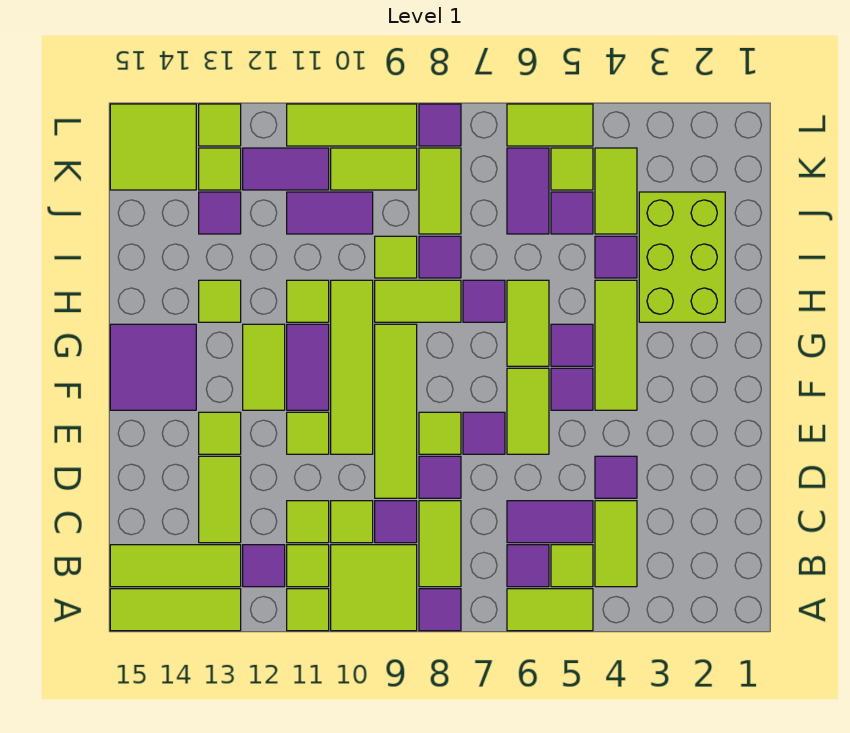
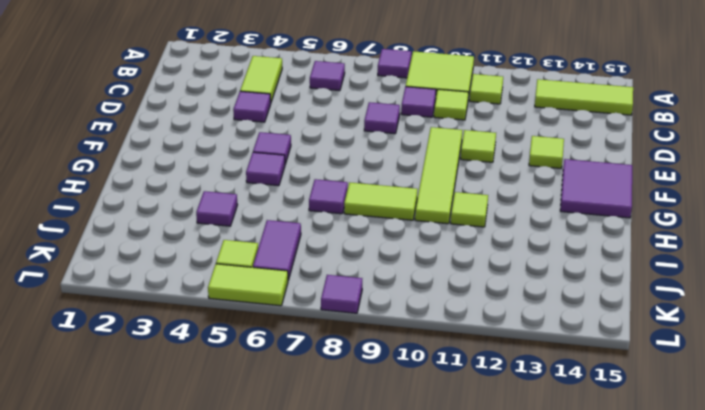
none -> lime tile A5:A6 level 1
none -> lime tile A11 level 1
none -> lime tile A13:A15 level 1
none -> lime tile B5 level 1

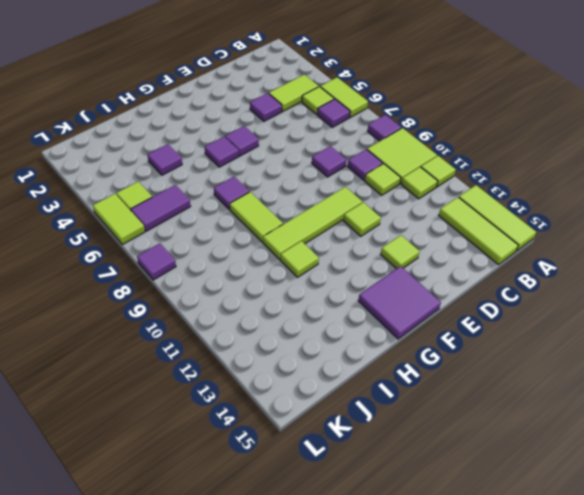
none -> lime tile B8:C8 level 1
none -> purple tile B12 level 1
none -> purple tile C5:C6 level 1
none -> lime tile C11 level 1

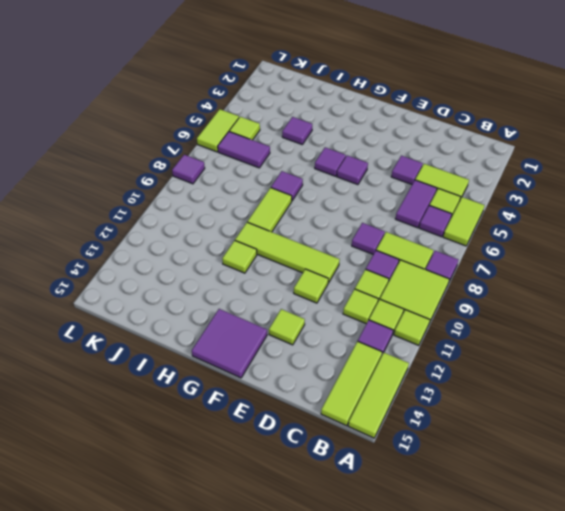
none -> lime tile C13:D13 level 1
none -> lime tile D9:G9 level 1
none -> lime tile E6:F6 level 1
none -> purple tile E7 level 1

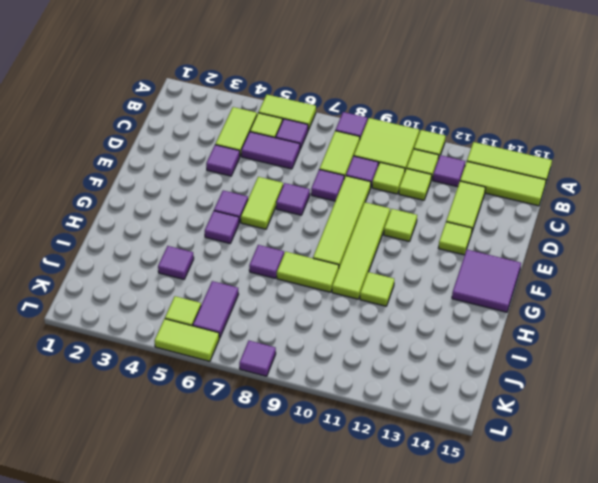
none -> lime tile E8 level 1
none -> lime tile F4:H4 level 1
none -> purple tile F11:G11 level 1
none -> lime tile F12:G12 level 1

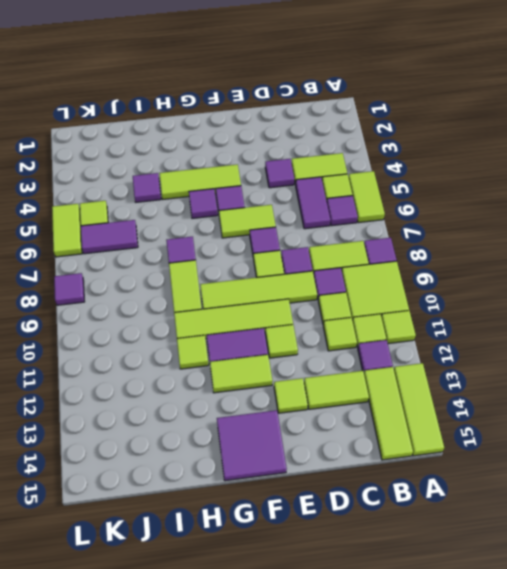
none -> lime tile G6:H6 level 1
none -> lime brick H2:J3 level 1
none -> lime tile H13 level 1
none -> purple tile I8 level 1

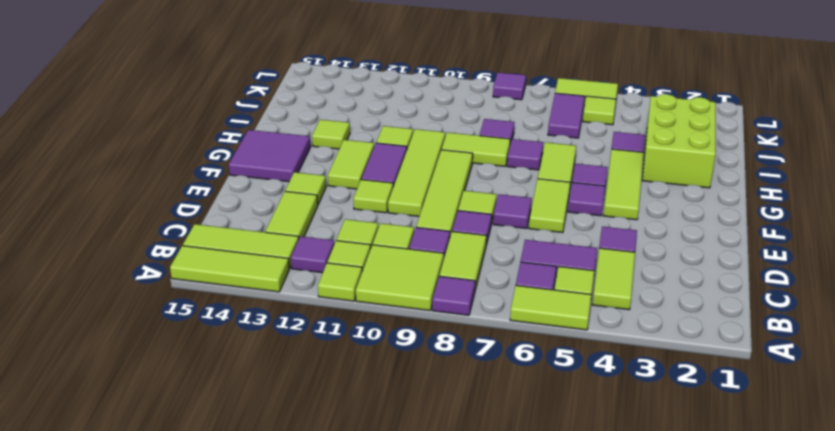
none -> lime tile I9 level 1
none -> lime tile J4:K4 level 1
none -> purple tile J5 level 1
none -> lime tile J8:K8 level 1

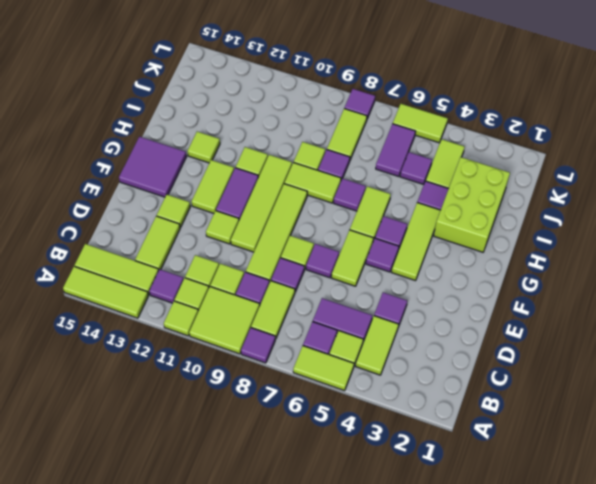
none -> purple tile J10:J11 level 1
none -> purple tile J13 level 1
none -> lime tile K5 level 1
none -> lime tile K9:K10 level 1

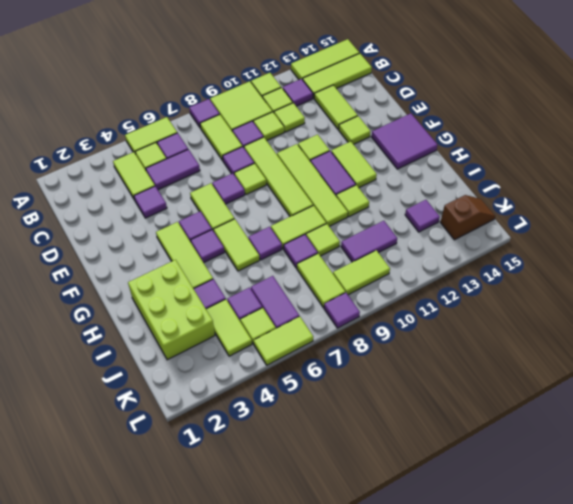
brown slope K14:K15 level 1 top 14 -> lime tile K14:L15 level 1
none -> lime tile H13 level 1
none -> purple tile K11:K12 level 1
none -> lime tile K13 level 1
none -> lime tile L9:L11 level 1

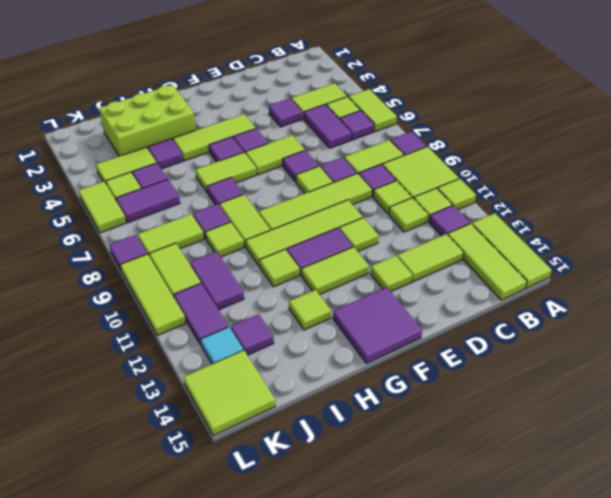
cyan tile K13 level 1 -> lime tile K13 level 1
none -> lime tile L13 level 1

